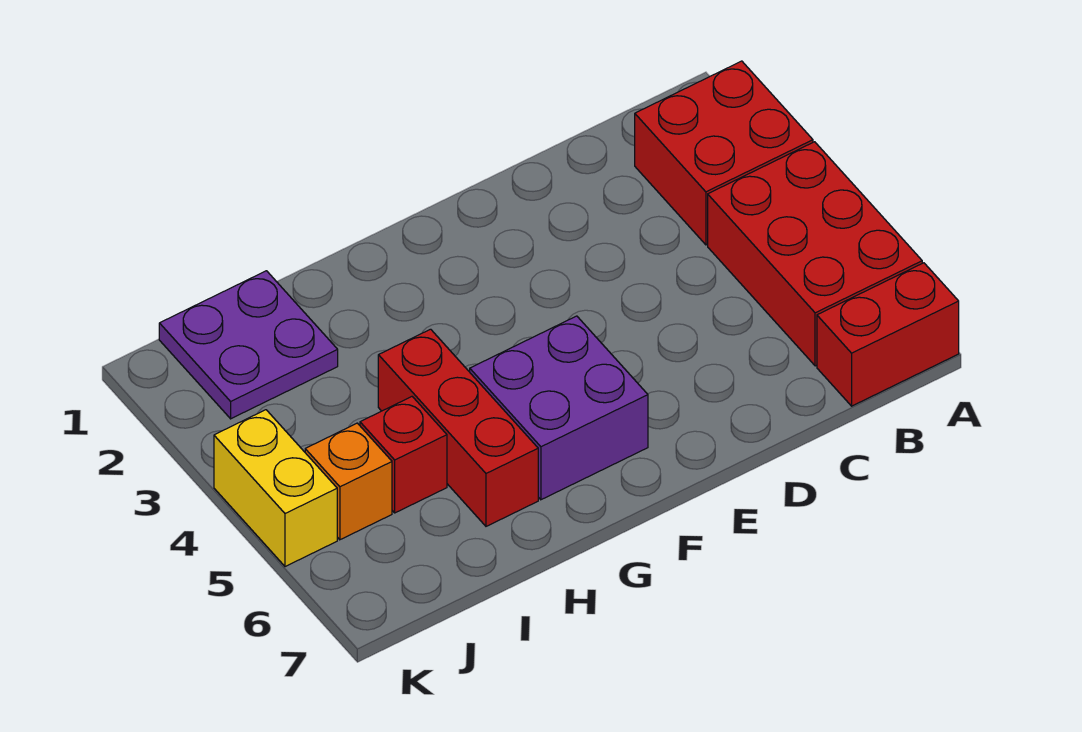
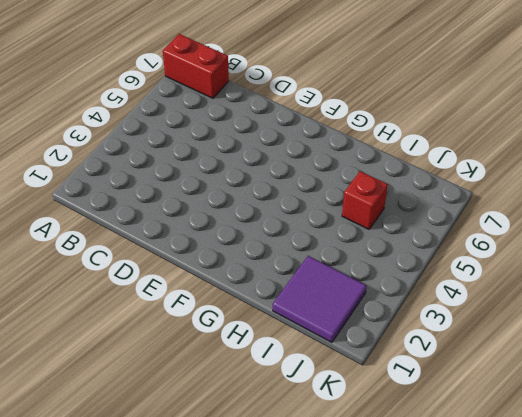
purple tile I1:J2 level 1 -> purple plate I1:J2 level 1
none -> red brick A2:B3 level 1
none -> red brick A4:B6 level 1

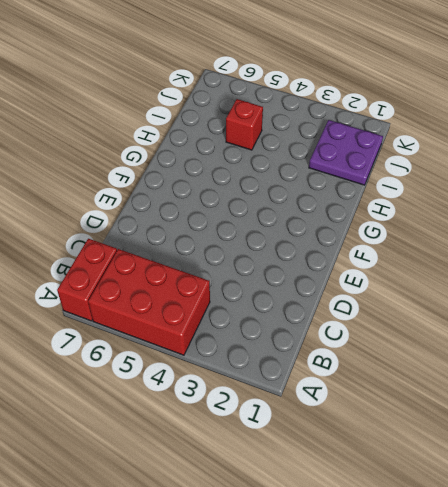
none -> red brick A2:B3 level 1
none -> purple brick F5:G6 level 1

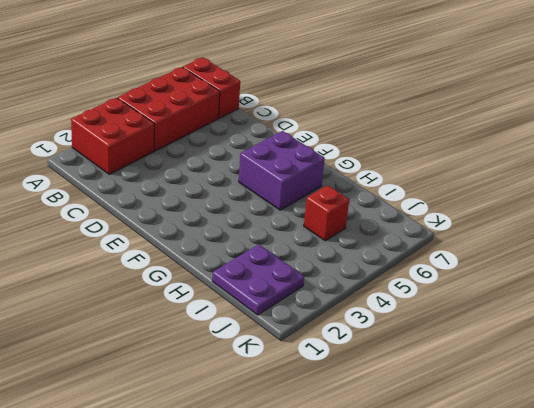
none -> red brick H4:H6 level 1
none -> orange brick J5 level 1

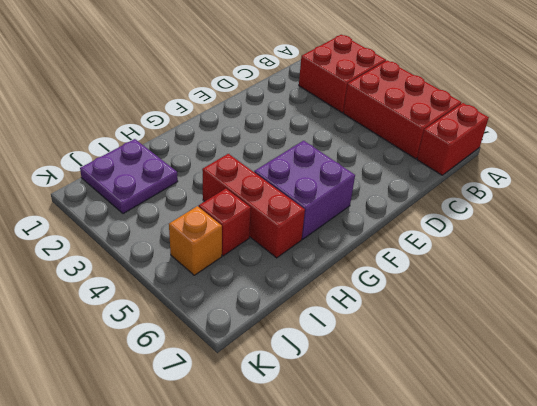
none -> yellow brick K4:K5 level 1

